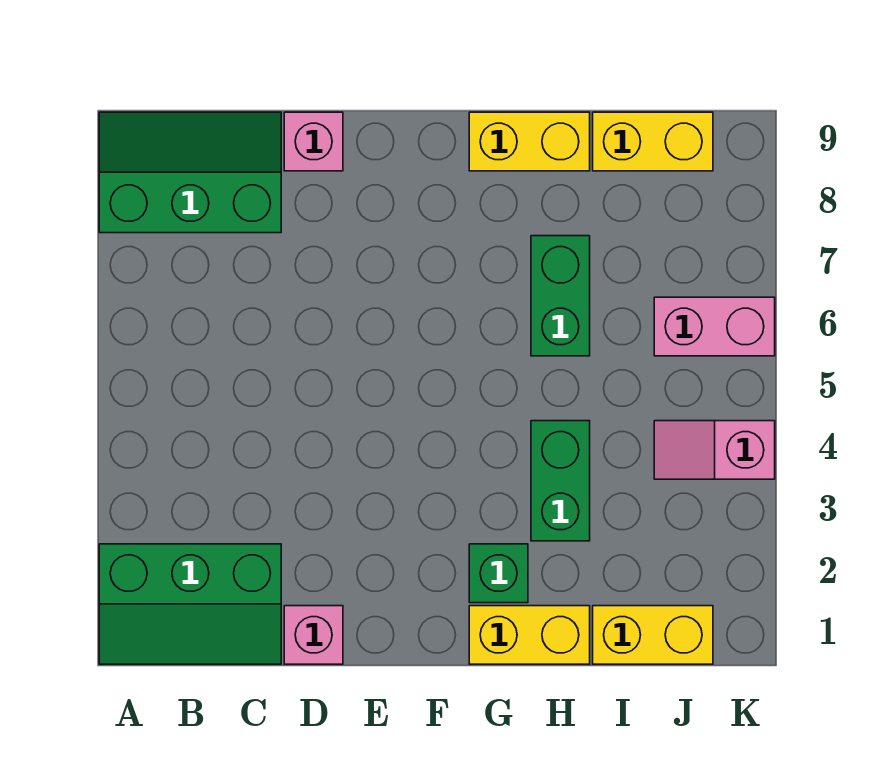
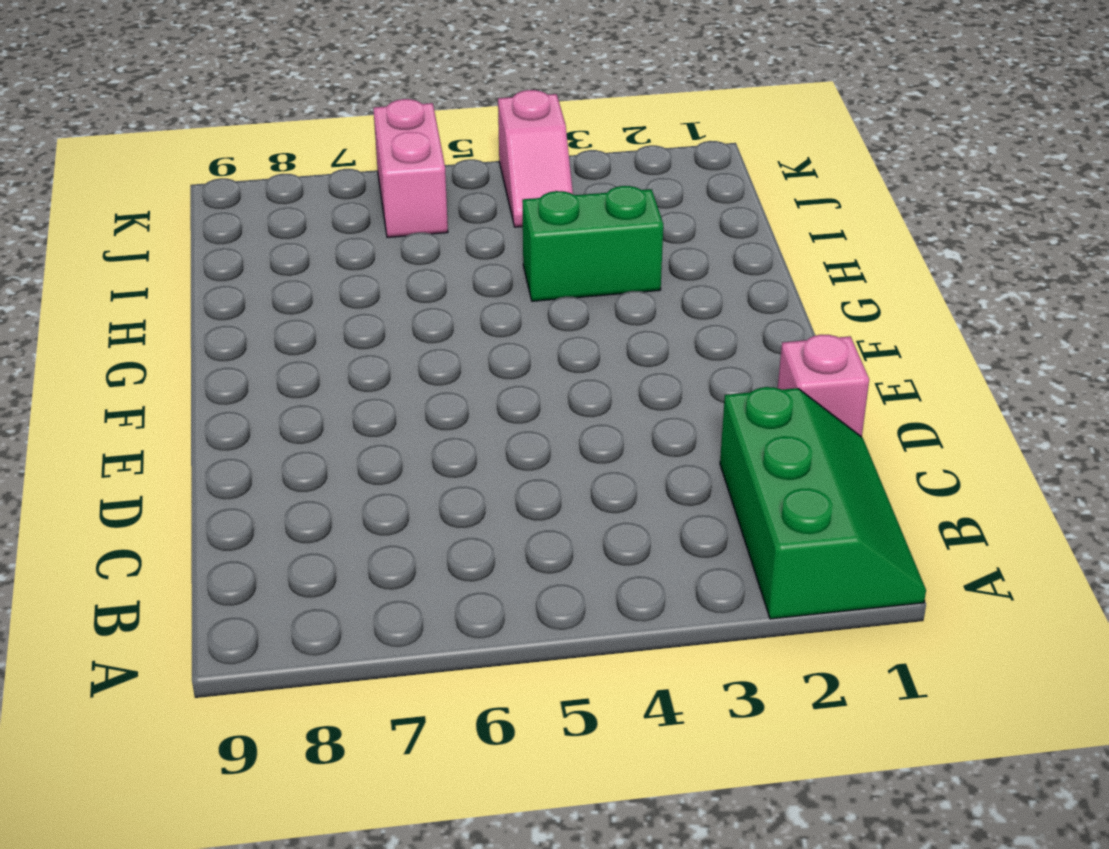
none -> green slope A8:C9 level 1 top 8
none -> pink brick D9 level 1
none -> yellow brick G1:H1 level 1

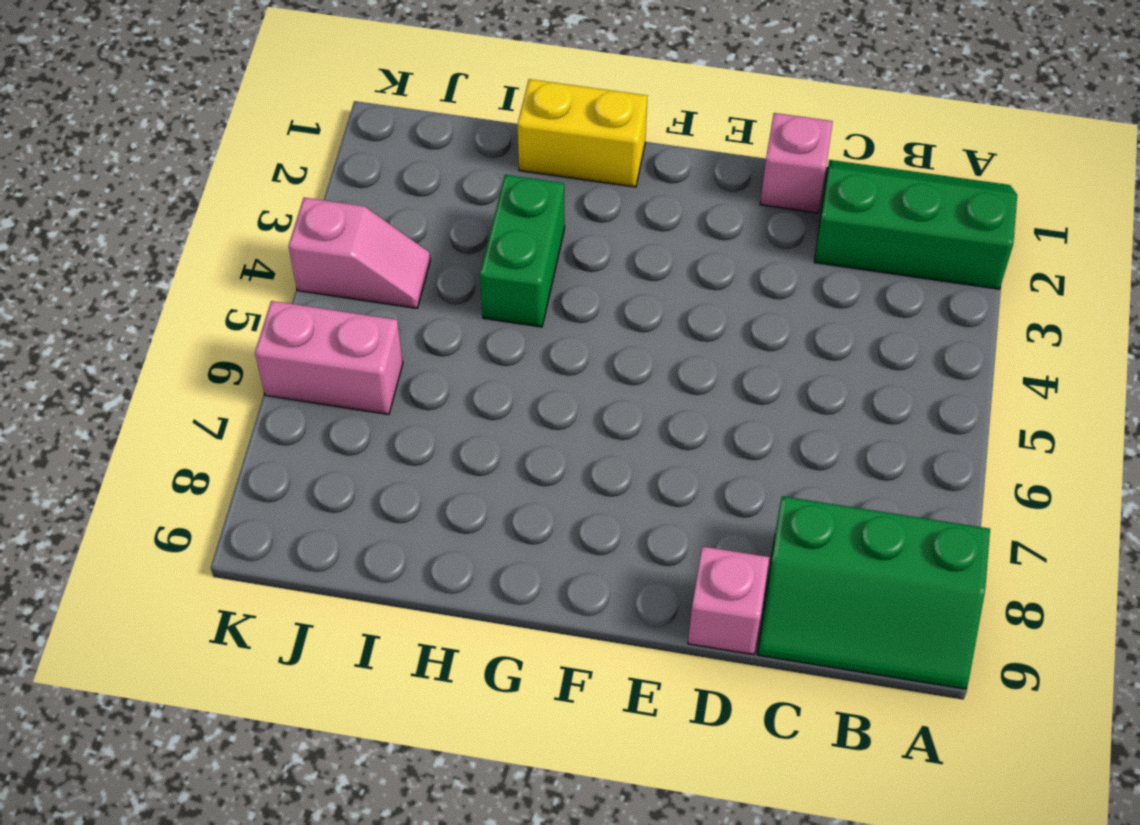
none -> green brick G2 level 1
none -> yellow brick G9:H9 level 1
none -> green brick H6:H7 level 1

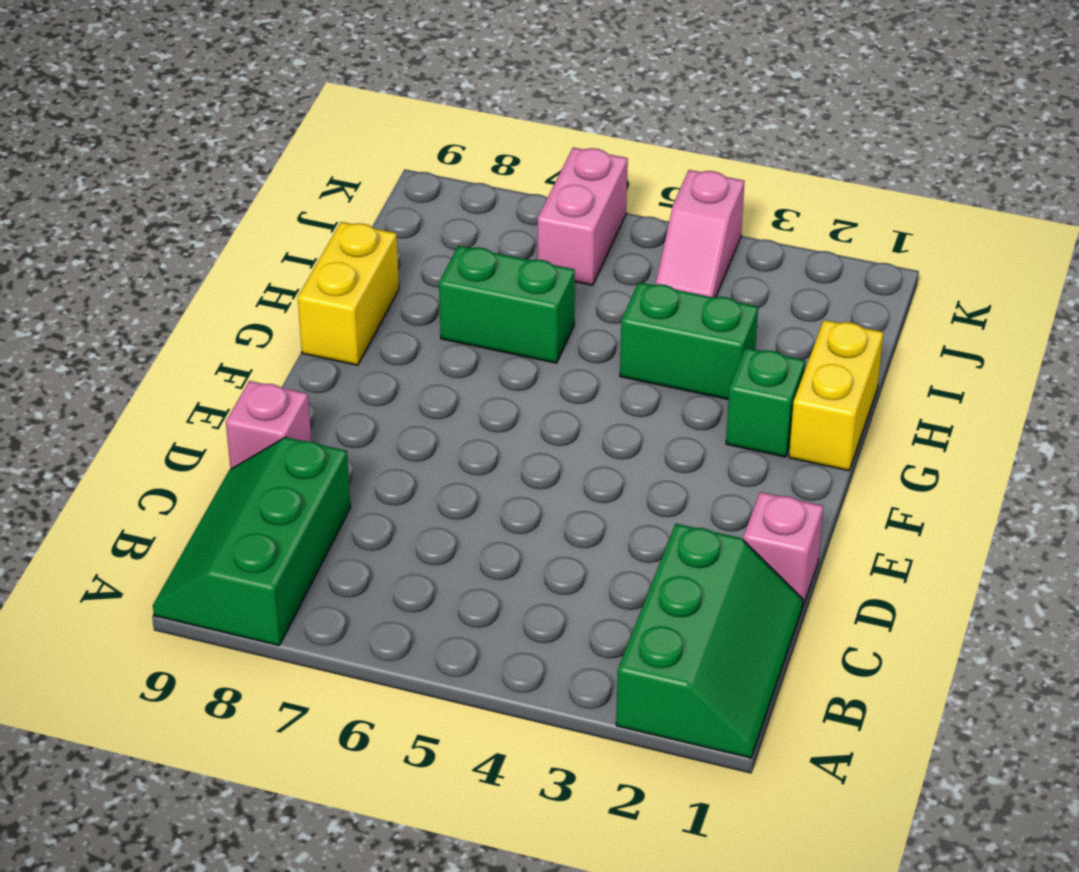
none -> yellow brick I1:J1 level 1
none -> yellow brick I9:J9 level 1

